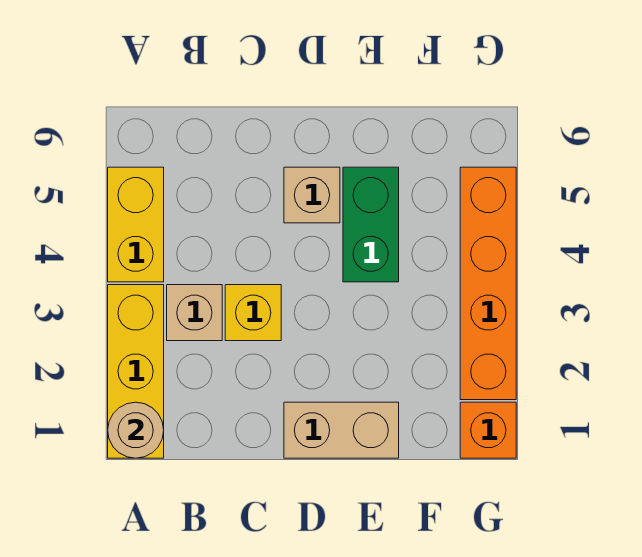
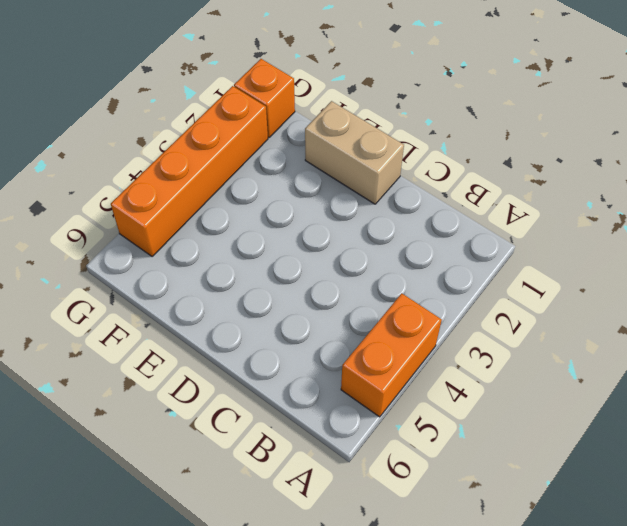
orange brick A4:A5 level 1 -> yellow brick A4:A5 level 1
none -> yellow brick A1:A3 level 1
none -> tan brick B3 level 1

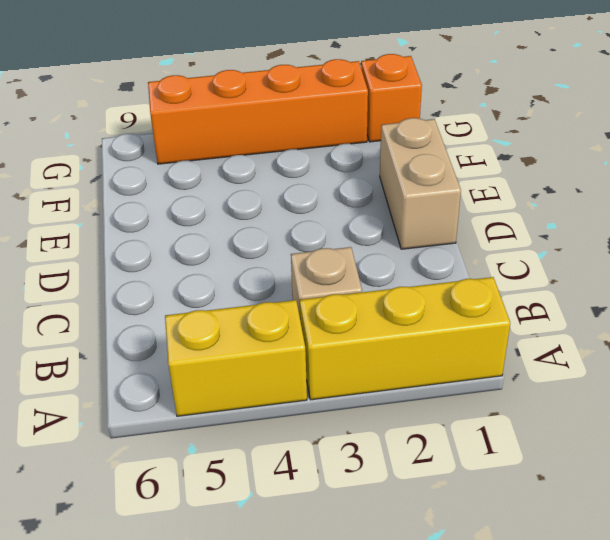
none -> yellow brick C3 level 1
none -> tan brick D5 level 1

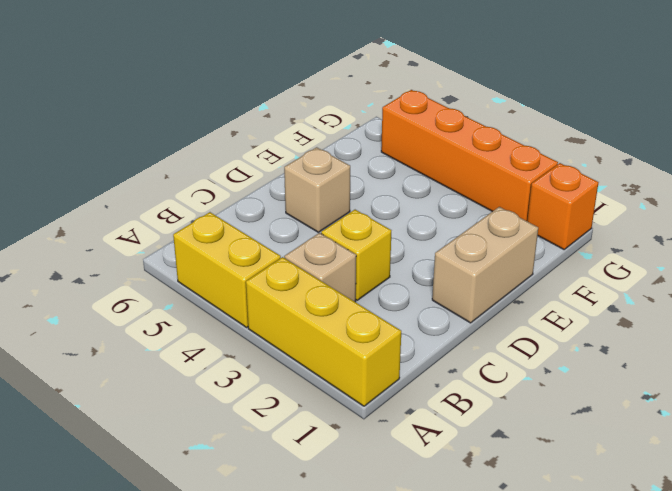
none -> green brick E4:E5 level 1
none -> tan round brick A1 level 2

